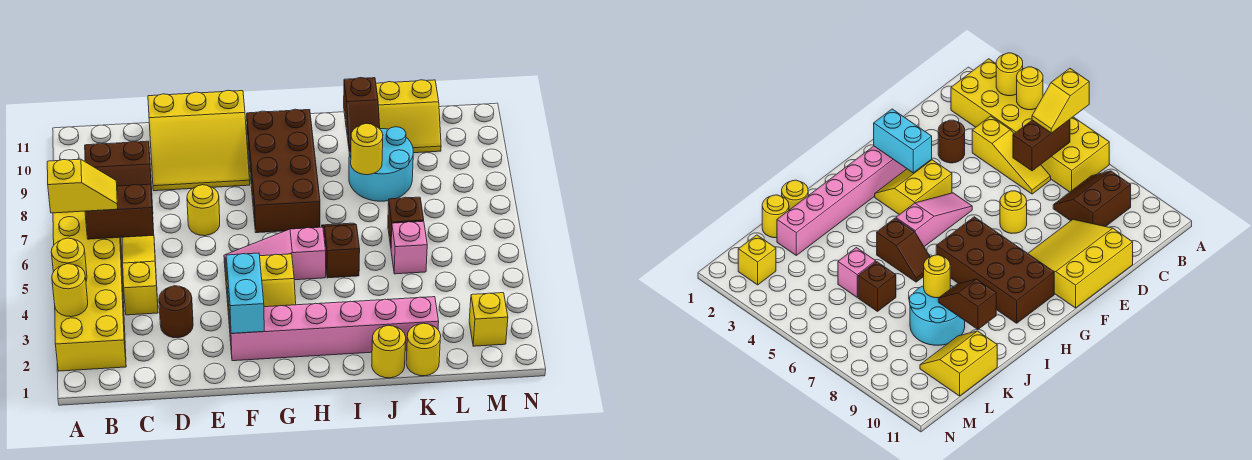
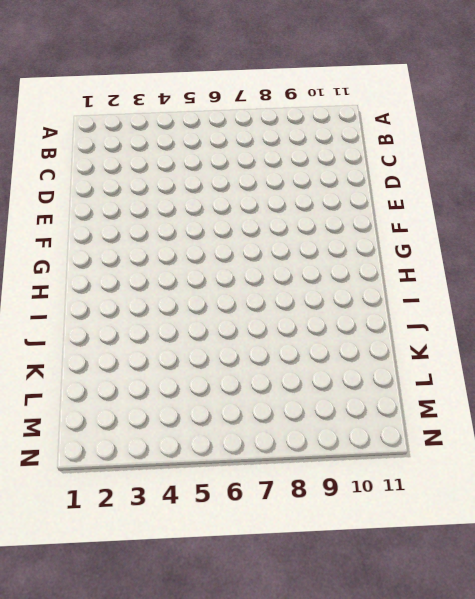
none -> yellow brick A2:B7 level 1
none -> brown slope B8:C9 level 1 top 9
none -> yellow slope C4:C6 level 1 top 4

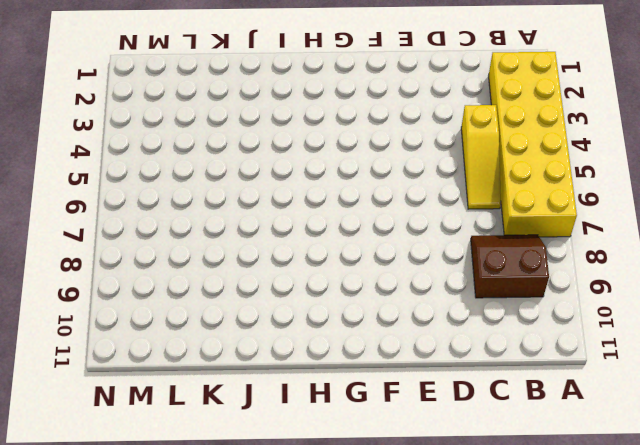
none -> brown round brick D3 level 1
none -> yellow slope D9:F11 level 1 top 11
none -> yellow round brick E7 level 1

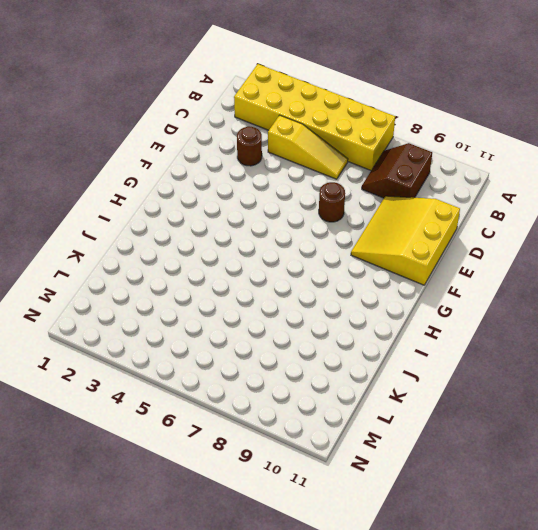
brown round brick E7 level 1 -> yellow round brick E7 level 1
none -> pink brick F2:K2 level 1
none -> yellow slope F3:G4 level 1 top 4
none -> pink slope F5:H5 level 1 top H

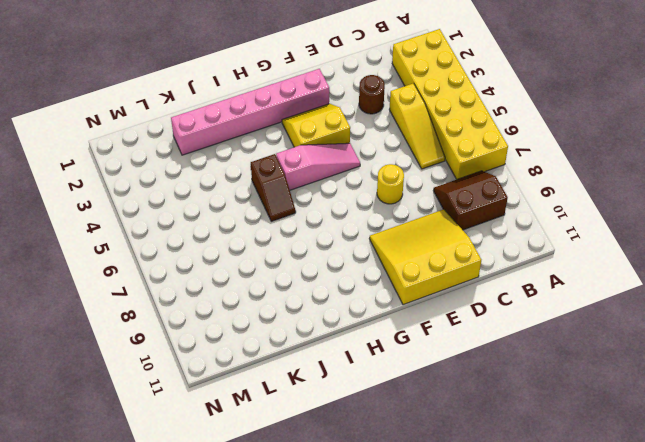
none -> brown brick G7:H10 level 1
none -> yellow round brick J1 level 1
none -> cyan round brick J8:K9 level 1

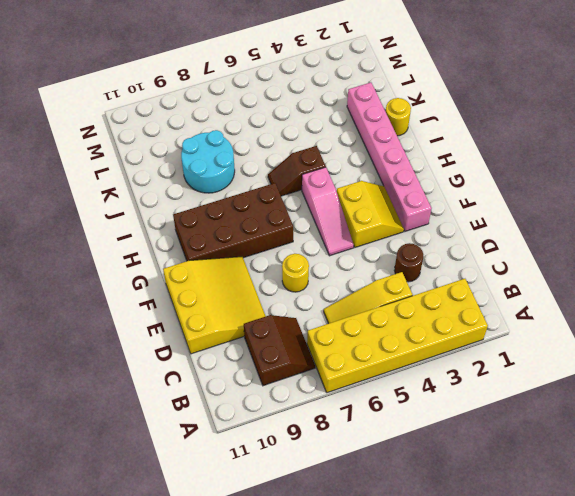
none -> yellow round brick K1 level 1
none -> pink brick K5 level 1
none -> brown brick K6 level 1

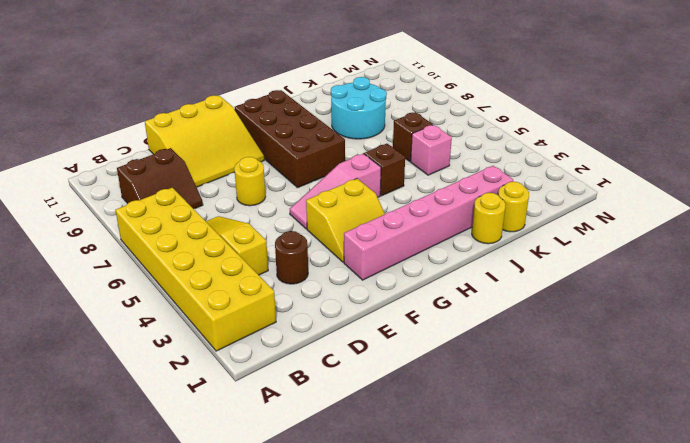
none -> yellow slope K10:L11 level 1 top 11
none -> yellow brick M2 level 1
none -> yellow round brick A3 level 2

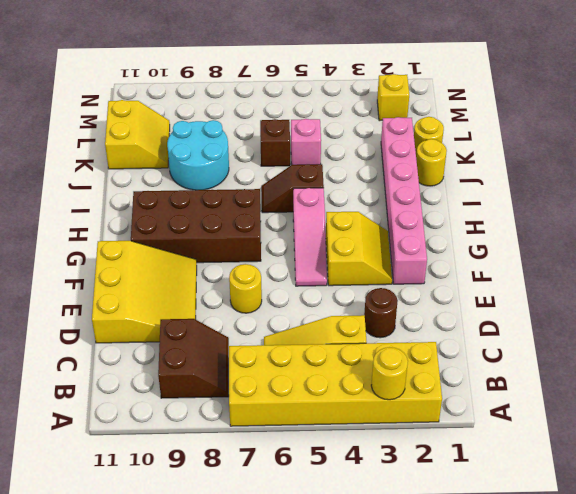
none -> yellow round brick A4 level 2
none -> brown brick B6:C6 level 2
none -> cyan brick F2:F3 level 2

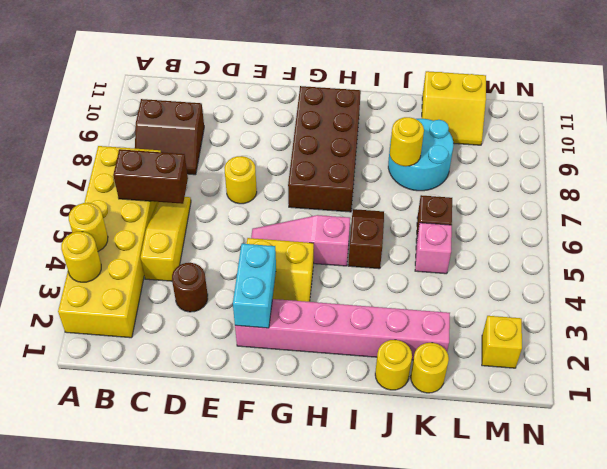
none -> yellow slope D9:F11 level 1 top 11
none -> brown slope J9:J10 level 2 top 10
none -> yellow slope A6:B6 level 3 top A

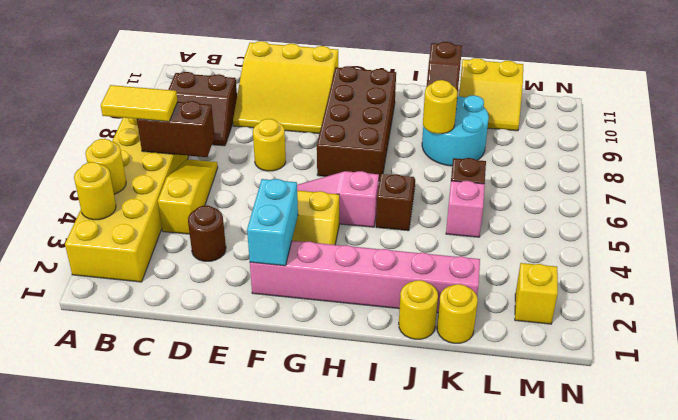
yellow tile A6:B6 level 3 -> yellow slope A6:B6 level 3 top A

